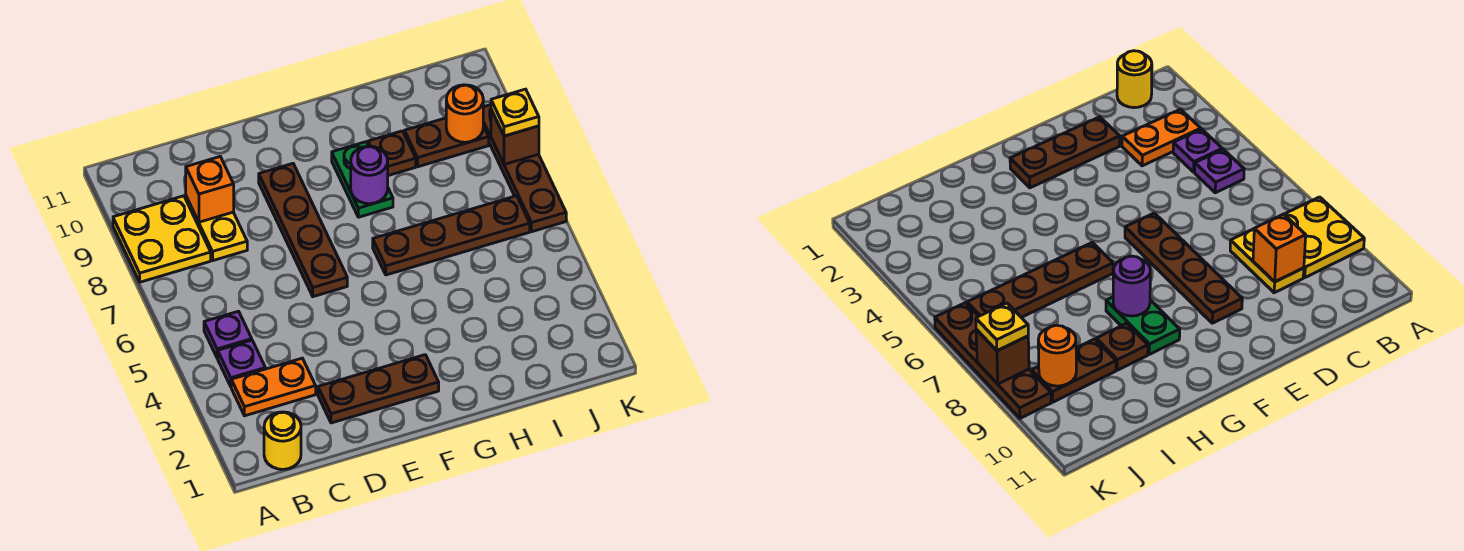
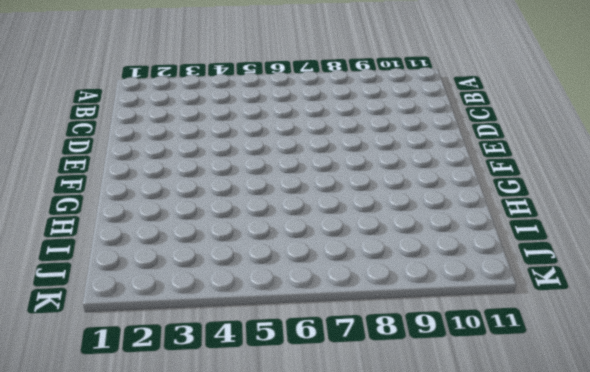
none -> yellow plate A8:B9 level 1
none -> yellow round brick B1 level 1
none -> orange plate B3:C3 level 1

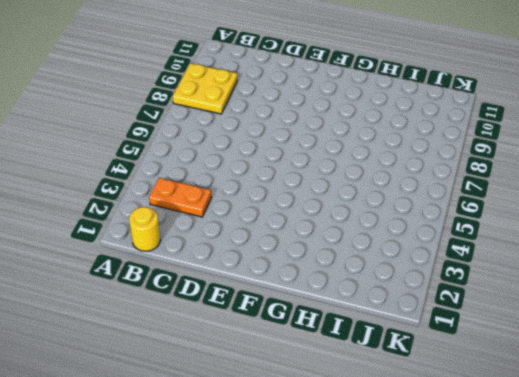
none -> purple plate B4 level 1
none -> purple plate B5 level 1
none -> yellow plate C8:C9 level 1

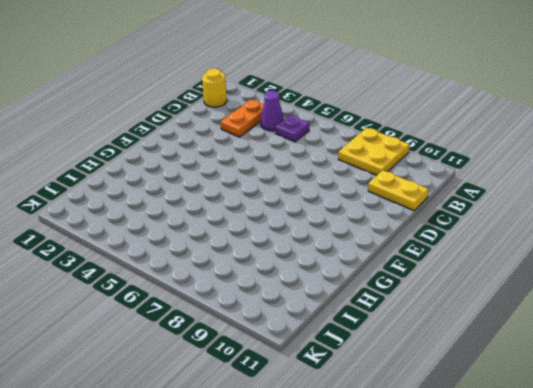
purple cone B4 level 1 -> purple plate B4 level 1
yellow plate C10:C11 level 1 -> yellow plate C8:C9 level 1
none -> brown plate D2:F2 level 1
none -> brown plate E6:E9 level 1
none -> brown plate G6:J6 level 1

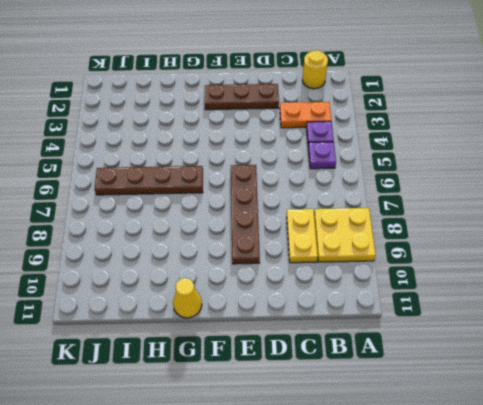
yellow cone G11 level 1 -> none
none -> green plate G8:G9 level 1
none -> brown plate H9 level 1
none -> brown plate I9:J9 level 1

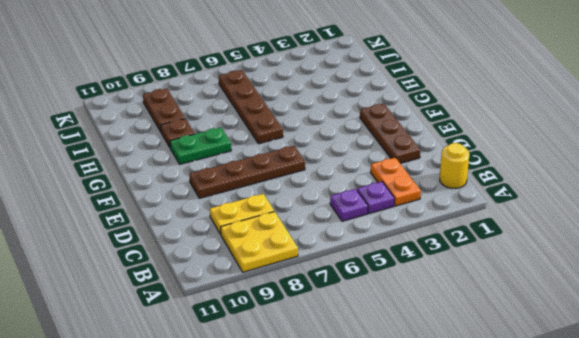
none -> brown plate K6:K9 level 1
none -> orange brick C9 level 2
none -> purple round brick G8 level 2

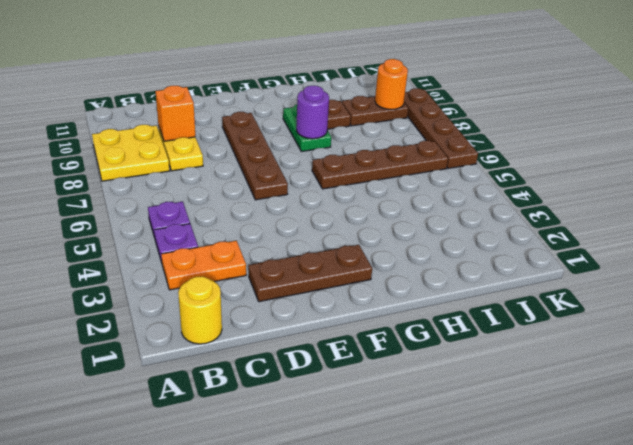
none -> brown brick K8 level 2
none -> yellow plate K8 level 3

